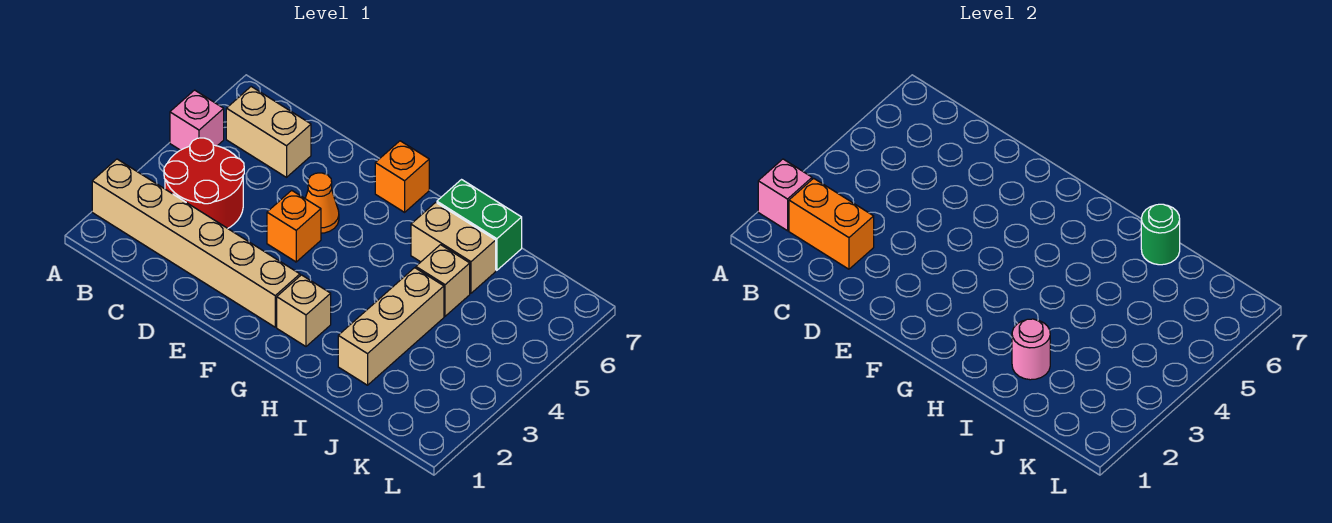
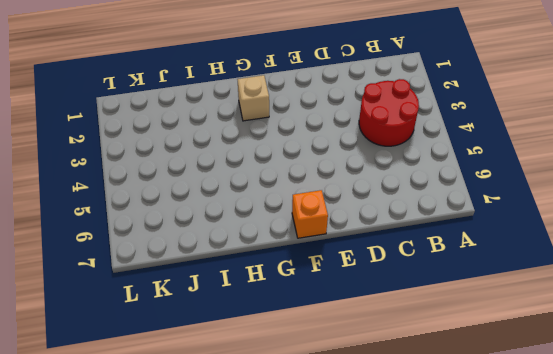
none -> tan brick A2:F2 level 1
none -> pink brick A5 level 1
none -> tan brick B6:C6 level 1

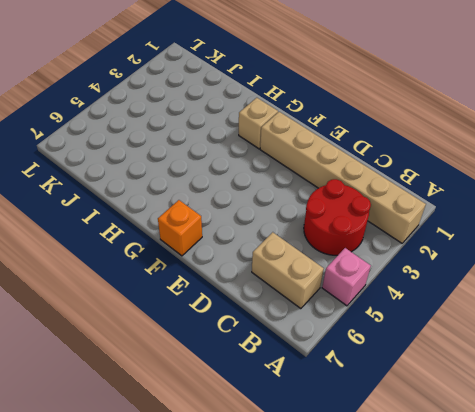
none -> orange brick E4 level 1
none -> orange cone E5 level 1
none -> tan brick H6:I6 level 1

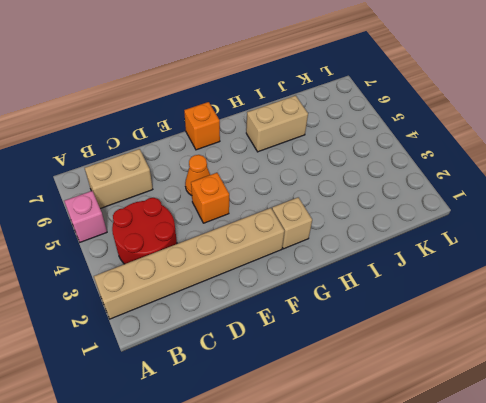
none -> green brick H7:I7 level 1
none -> tan brick I2:I4 level 1
none -> tan brick I5 level 1

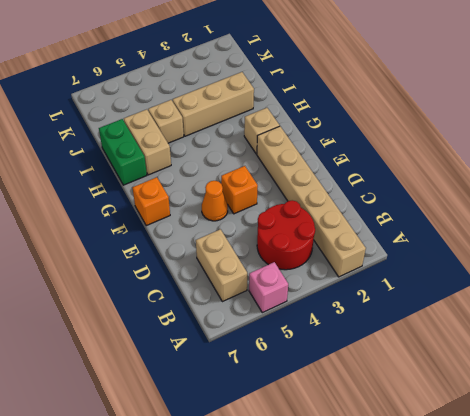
none -> pink brick A2 level 2
none -> orange brick B2:C2 level 2
none -> pink round brick I2 level 2

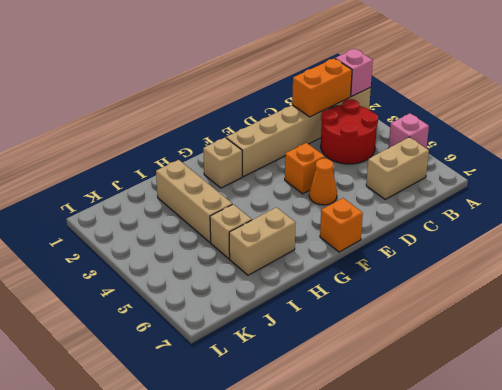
none -> green brick H7:I7 level 1
none -> pink round brick I2 level 2
none -> green round brick I7 level 2

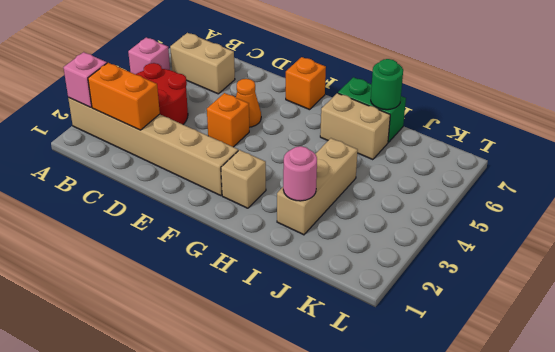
none -> tan brick I5 level 1

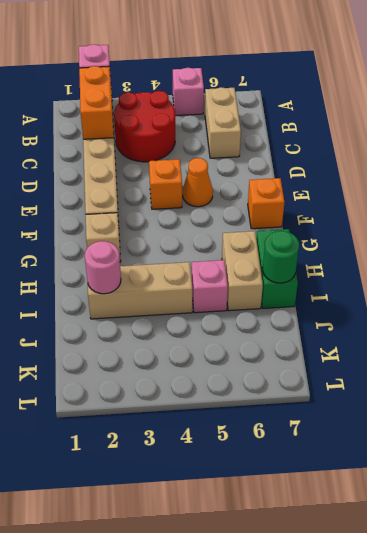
pink brick I5 level 1 -> tan brick I5 level 1

